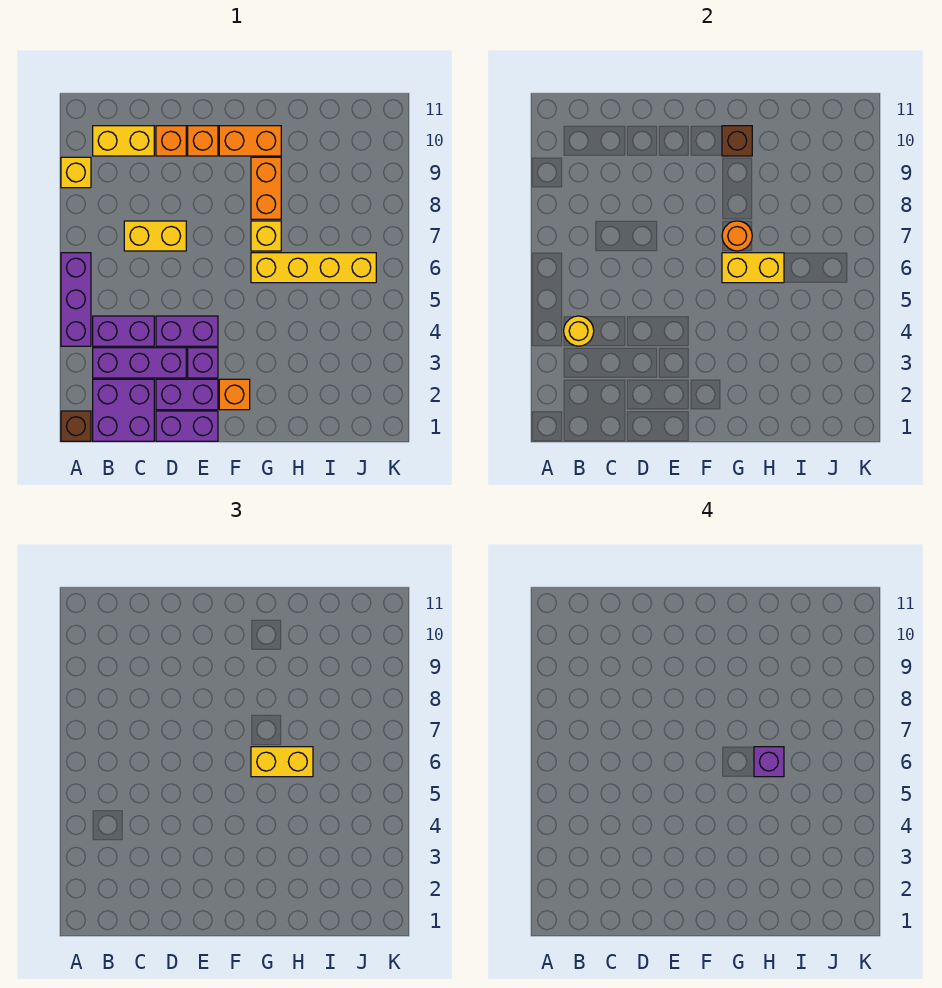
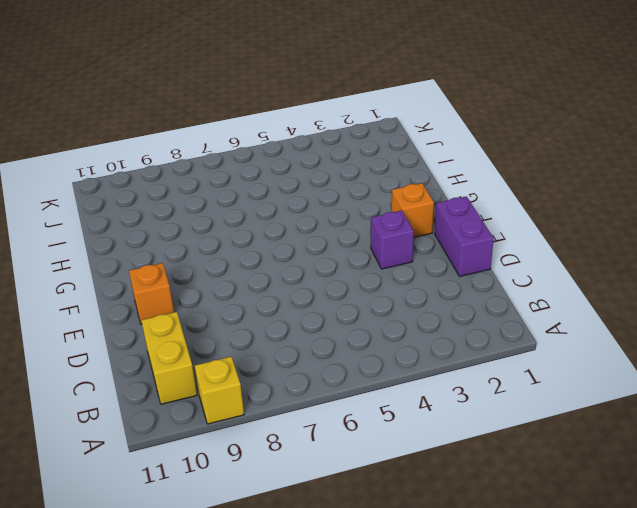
none -> brown brick A1 level 1
none -> purple brick A4:A6 level 1
none -> purple brick B1:C2 level 1

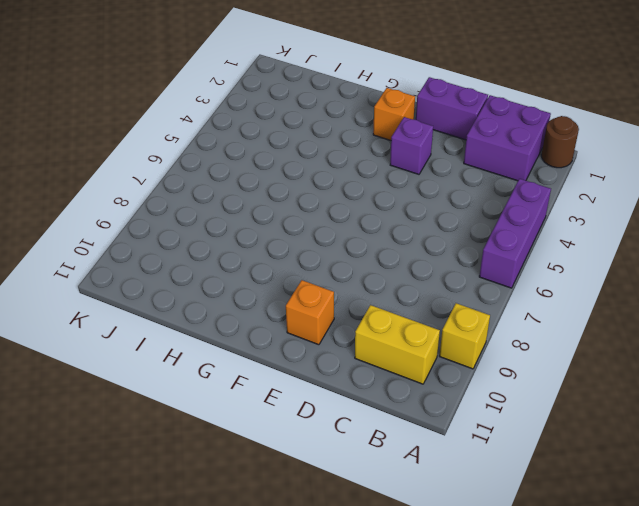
brown round brick A1 level 1 -> brown brick A1 level 1
none -> purple brick B3:D3 level 1
none -> purple brick B4:C4 level 1
none -> yellow brick C7:D7 level 1

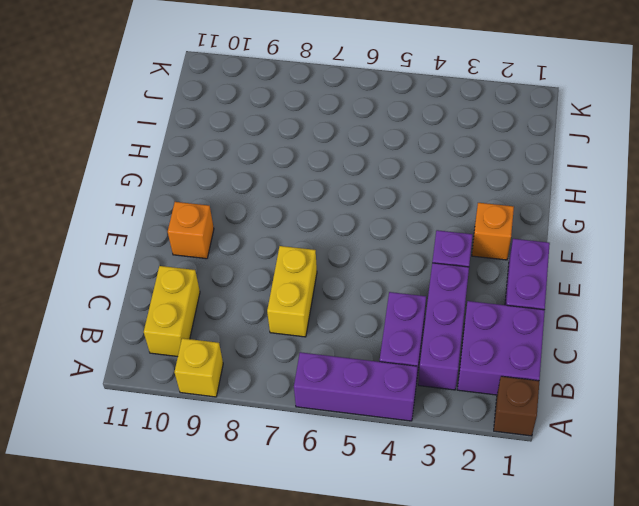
none -> purple brick D2:E2 level 1
none -> purple brick D4:E4 level 1
none -> orange brick D10 level 1

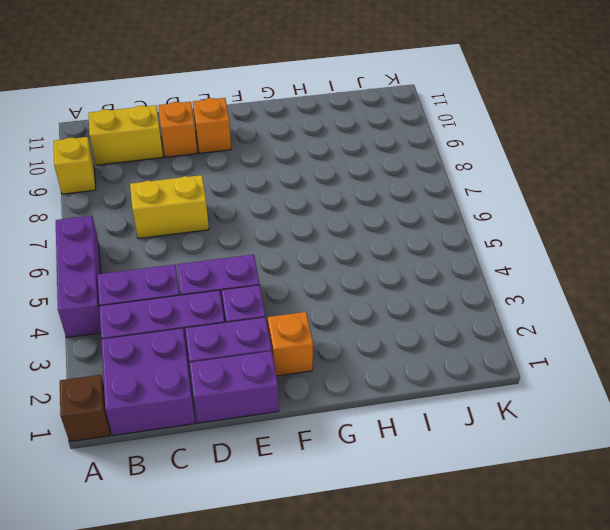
none -> orange brick F10:G10 level 1
none -> yellow brick G6:J6 level 1
none -> yellow brick G7 level 1

